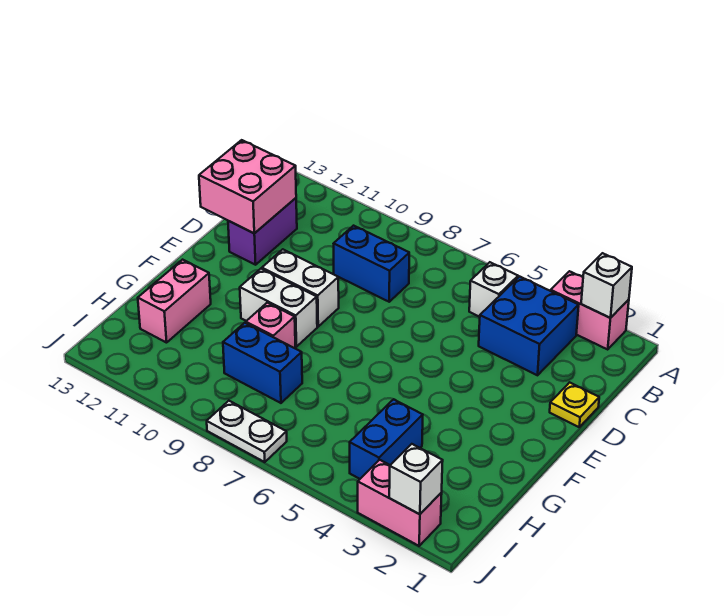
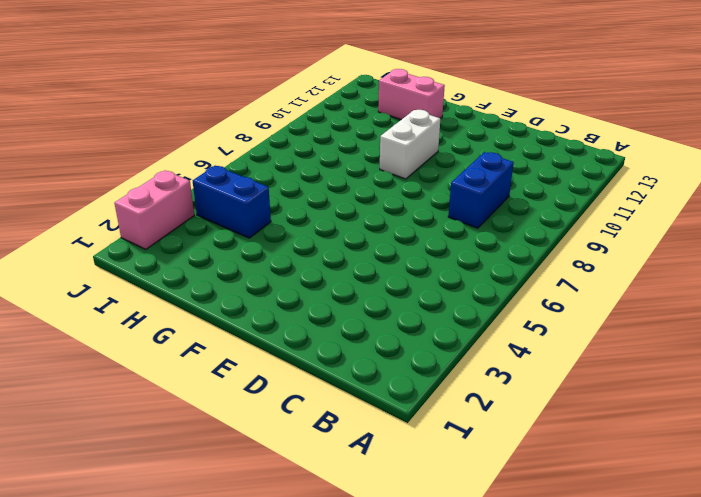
none -> pink brick A2:A3 level 1
none -> blue brick B3:C4 level 1
none -> white brick B5 level 1

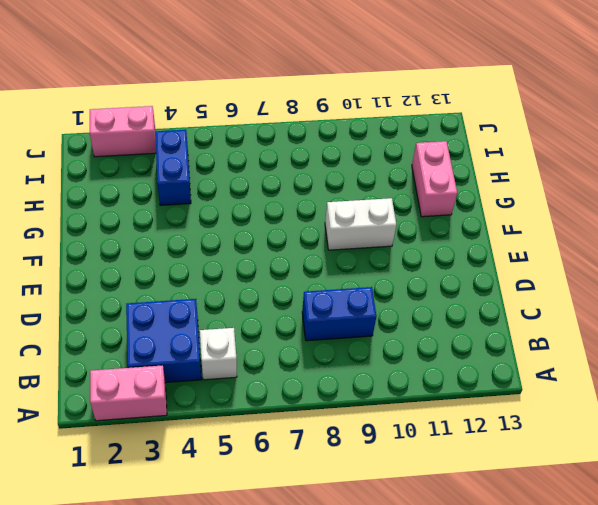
none -> purple brick C12:D12 level 1
none -> yellow plate D1 level 1
none -> white brick E9:E10 level 1

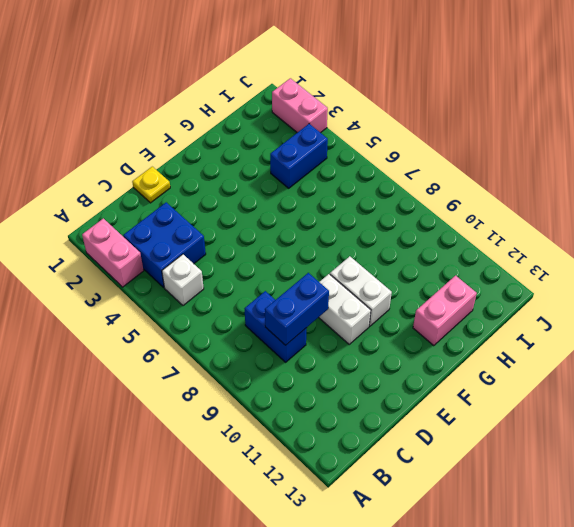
blue brick C9:D9 level 2 -> blue brick H8:H9 level 1
none -> purple brick C12:D12 level 1
none -> pink brick G9 level 1
none -> white plate J7:J8 level 1

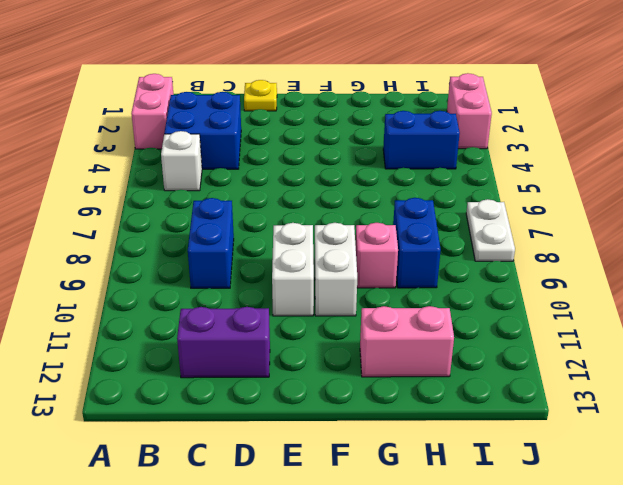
none -> white brick A2 level 2
none -> pink brick C12:D13 level 2
none -> white brick J2 level 2

